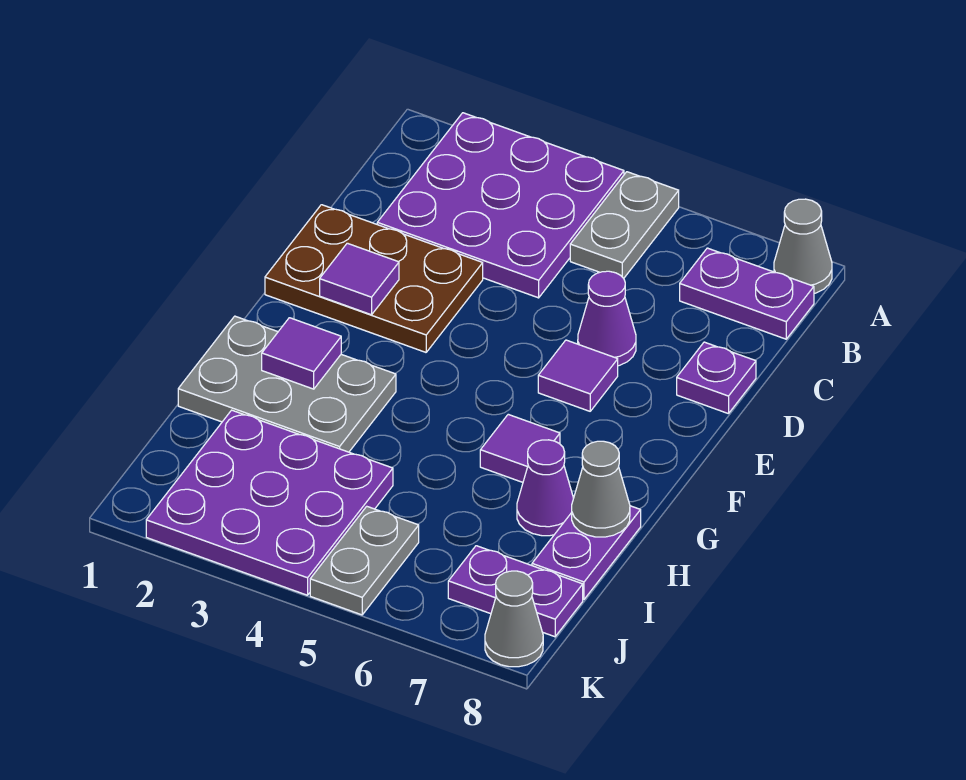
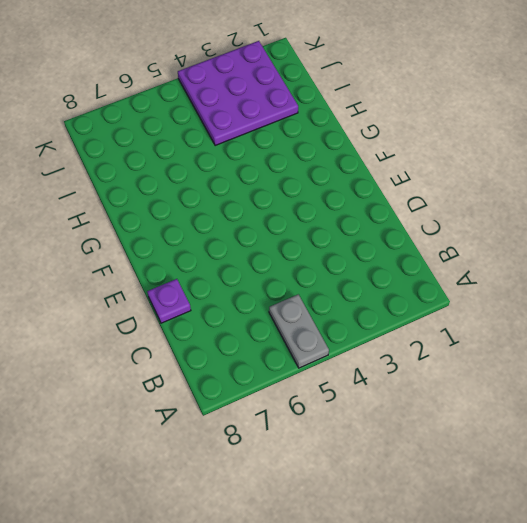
none -> purple plate A2:C4 level 1
none -> grey cone A8 level 1
none -> purple plate B7:B8 level 1

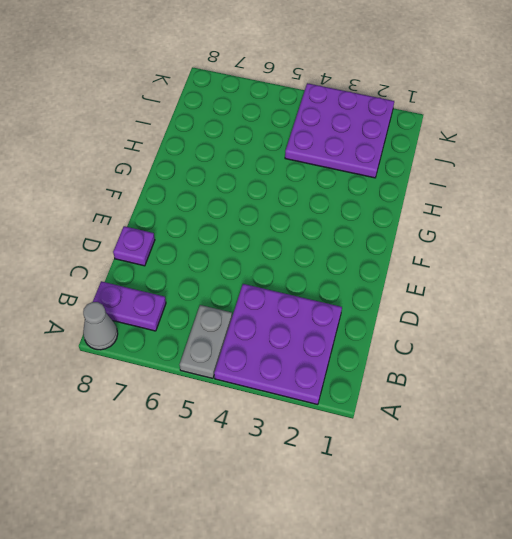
none -> brown plate D1:E3 level 1
none -> purple cone D6 level 1
none -> purple tile E6 level 1

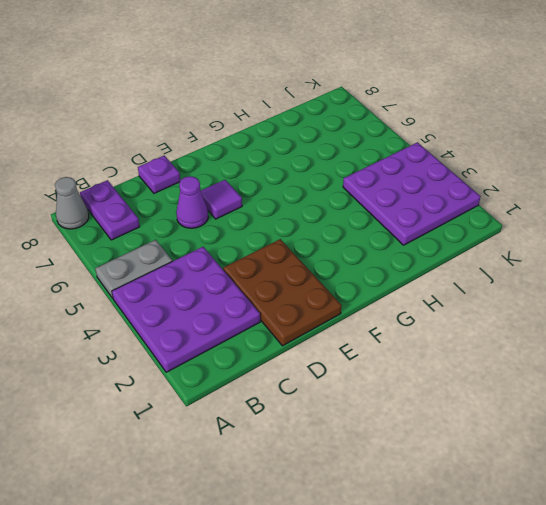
none -> grey plate G1:H3 level 1
none -> purple tile G6 level 1
none -> purple cone H7 level 1

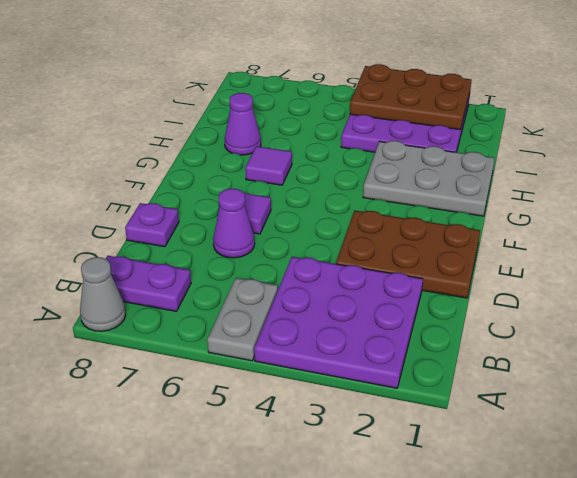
brown plate J2:K4 level 2 -> none
none -> purple plate H8:I8 level 1
none -> grey plate J5:K5 level 1
none -> purple plate J7:J8 level 1

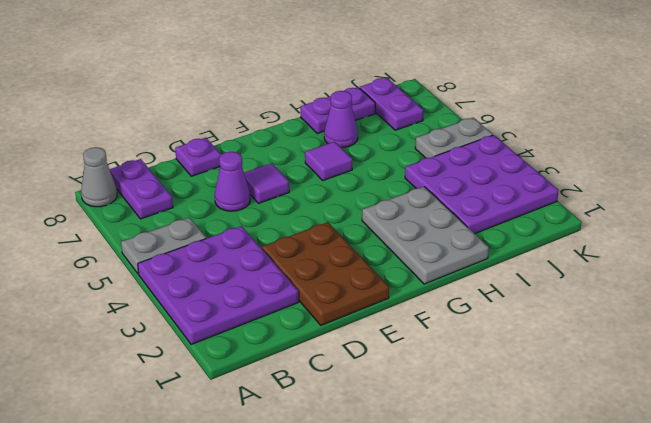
none -> grey cone K8 level 1
none -> purple tile E2 level 2
none -> purple tile G2 level 2

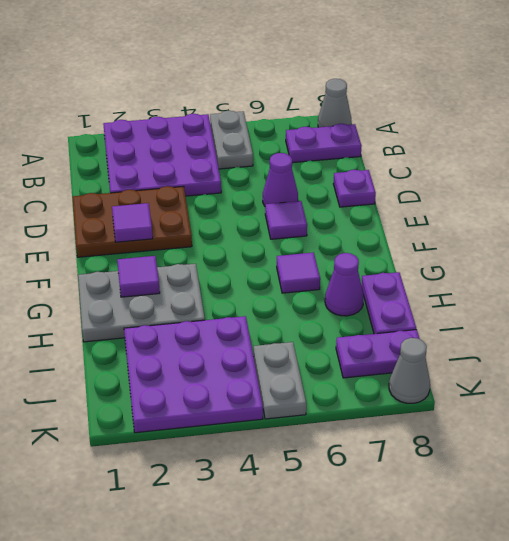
none -> grey cone H8 level 2

